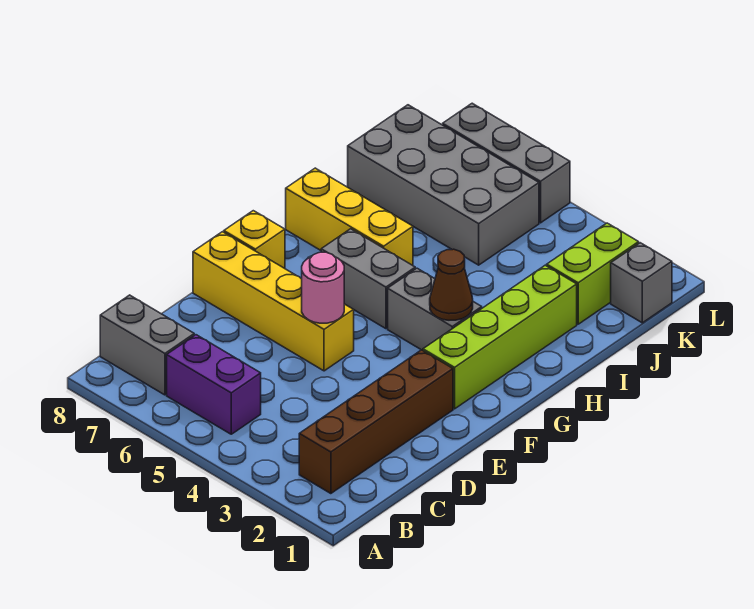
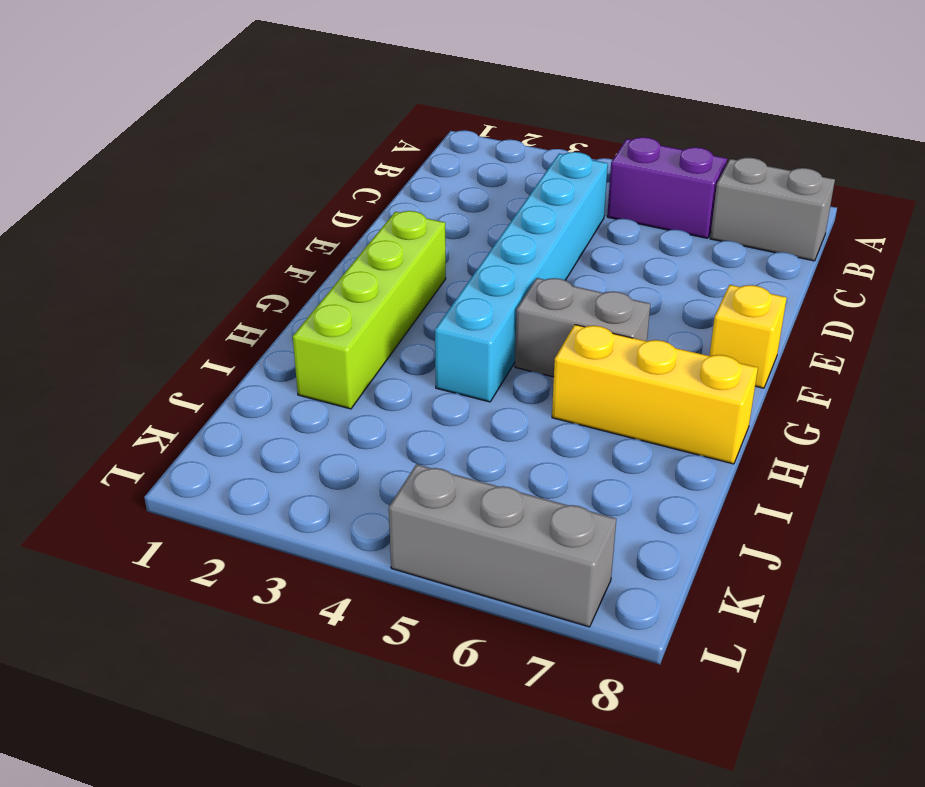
cyan brick C4:H4 level 1 -> grey brick G3:G4 level 1
none -> brown brick B2:E2 level 1
none -> yellow brick E5:E8 level 1
none -> lime brick J2:K2 level 1

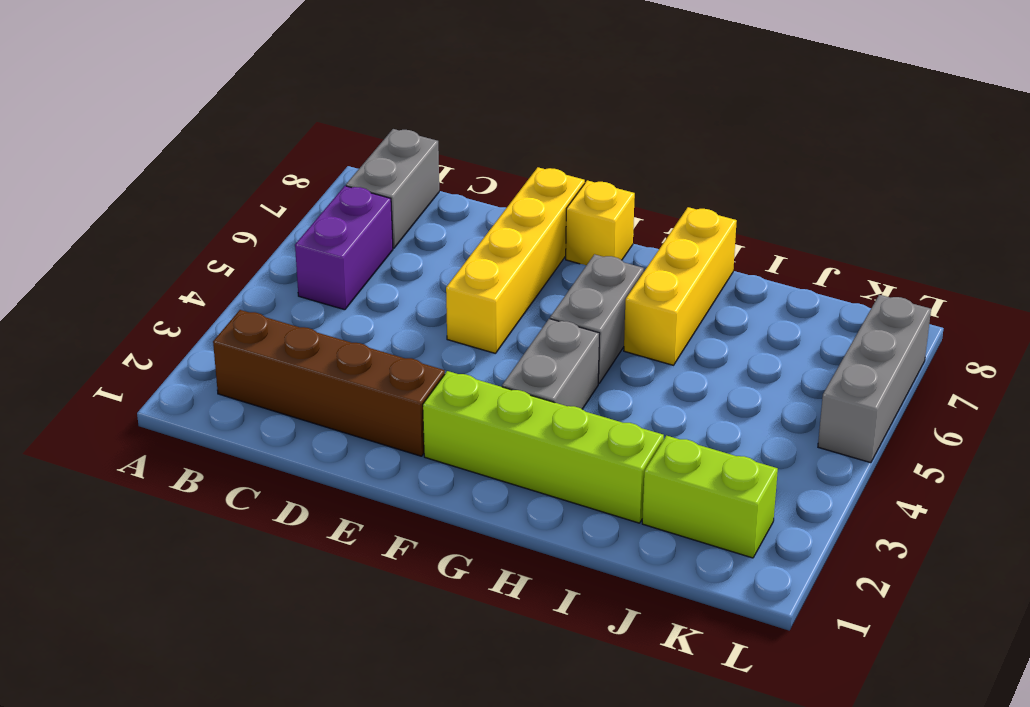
none -> grey brick J5:K8 level 1
none -> grey brick K1 level 1
none -> pink round brick E5 level 2

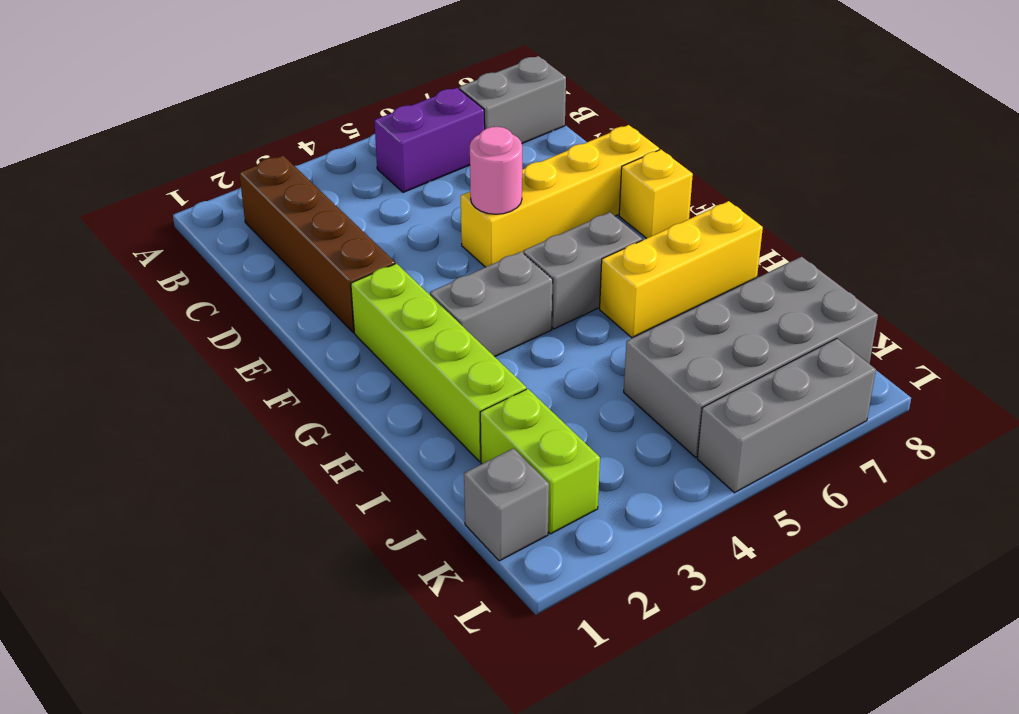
none -> brown cone G3 level 2

